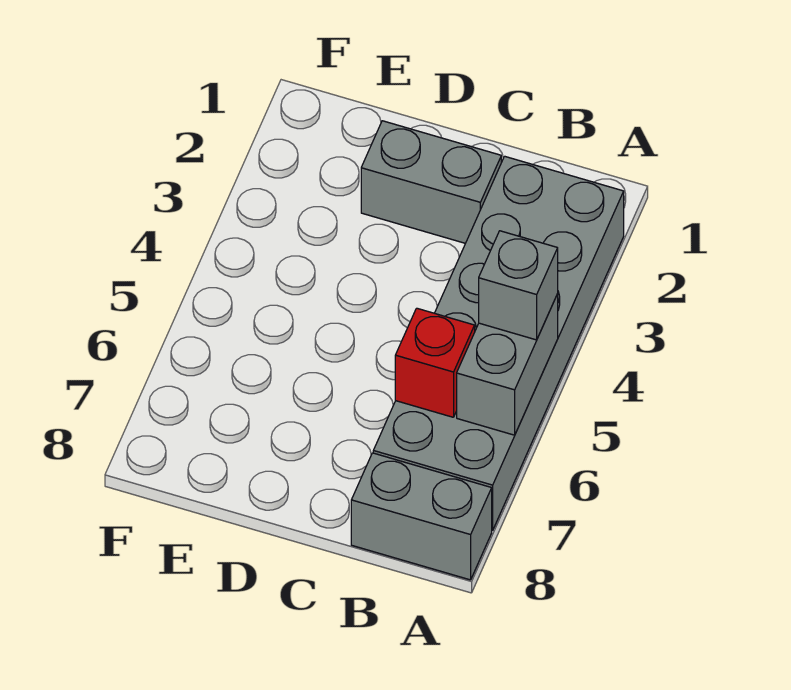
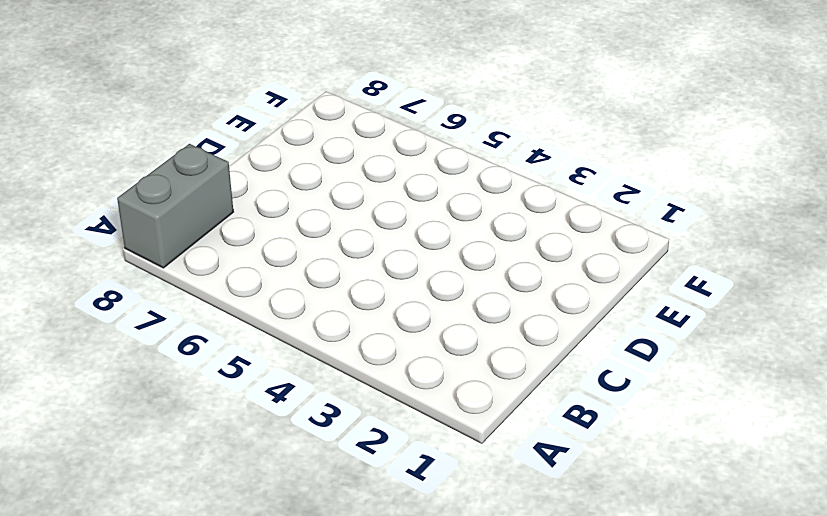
none -> grey brick A2:B7 level 1
none -> grey brick C2:D2 level 1

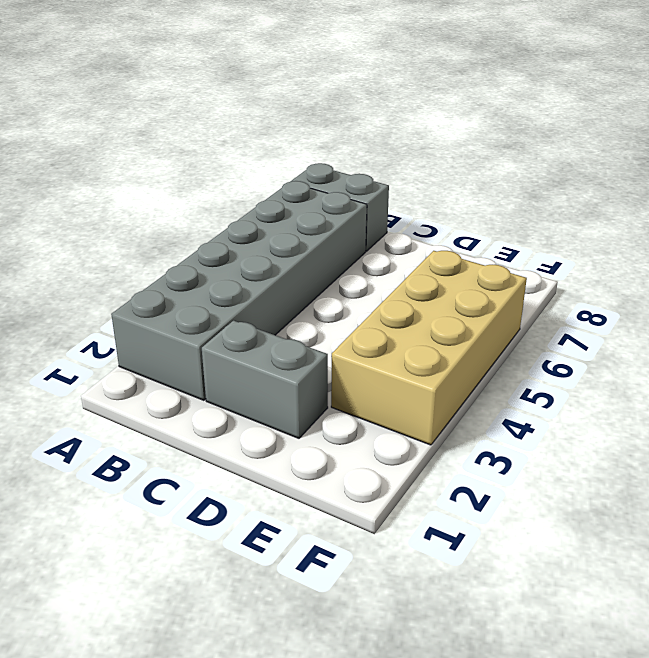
tan brick E3:F6 level 1 -> none
none -> grey brick A5:A6 level 2
none -> red brick B6 level 2

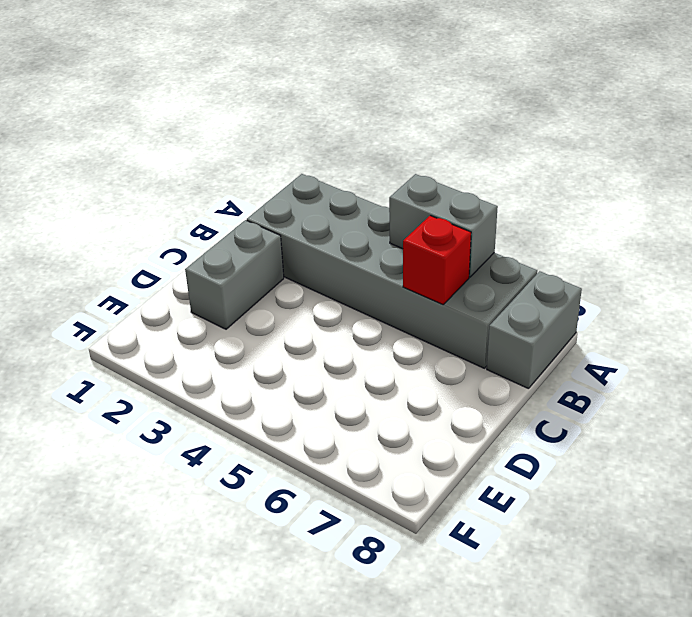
none -> grey brick A5 level 3

